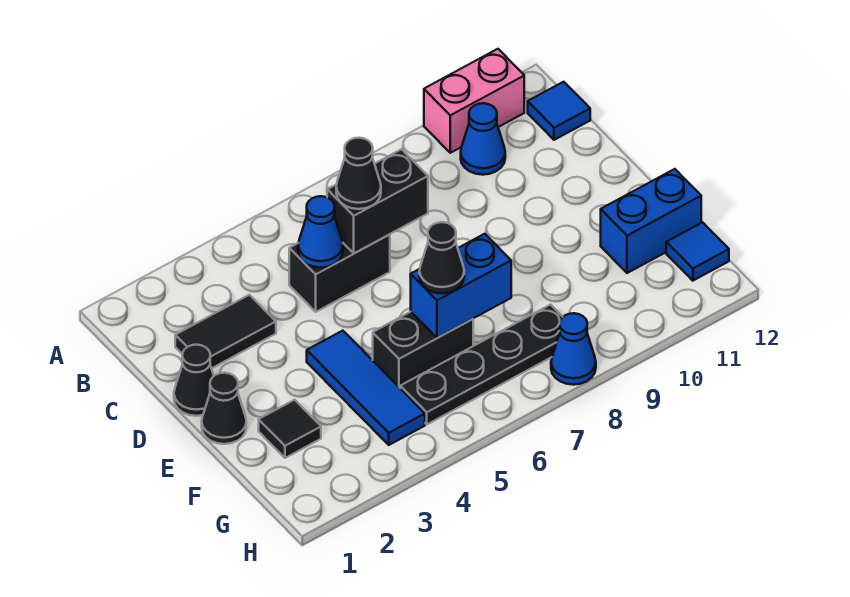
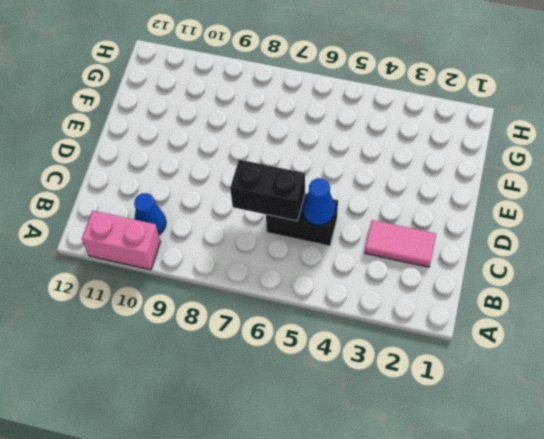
pink tile C2:C3 level 1 -> black tile C2:C3 level 1
none -> blue tile B12 level 1
none -> black cone D1 level 1
none -> black cone E1 level 1

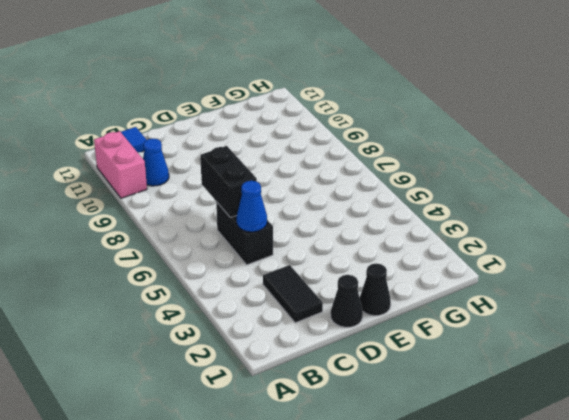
none -> blue tile E4:G4 level 1
none -> black tile F2 level 1
none -> black brick F5:F6 level 1

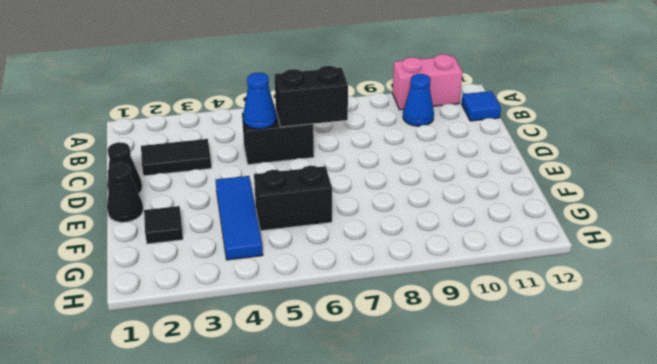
none -> blue brick F11:F12 level 1
none -> black plate G5:G8 level 1
none -> blue tile G12 level 1

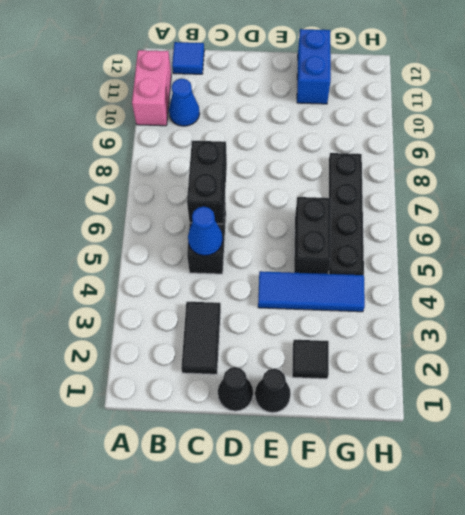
none -> blue tile G12 level 1
none -> blue cone H8 level 1
none -> blue brick F6:F7 level 2

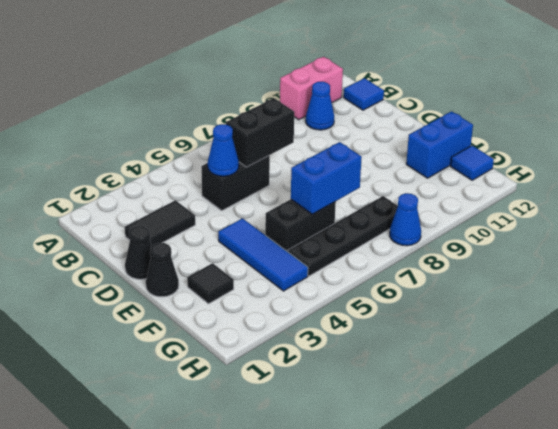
none -> black cone C6 level 3
none -> black cone F6 level 3

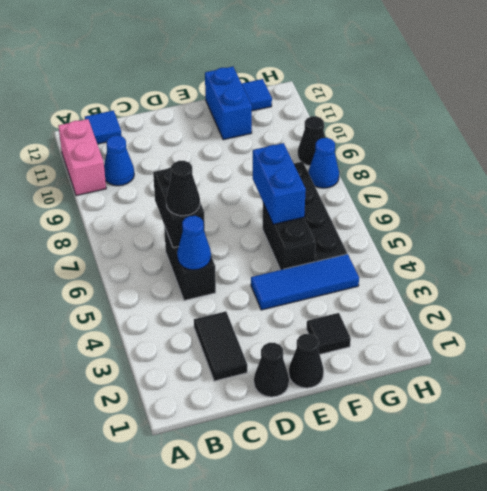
black cone H9 level 1 -> black cone F6 level 3

